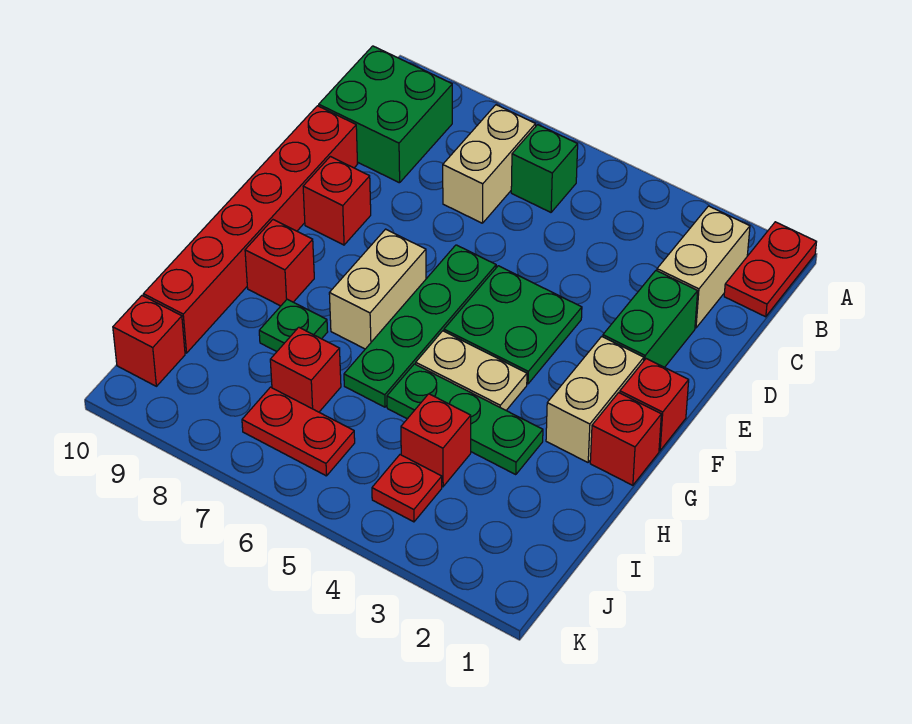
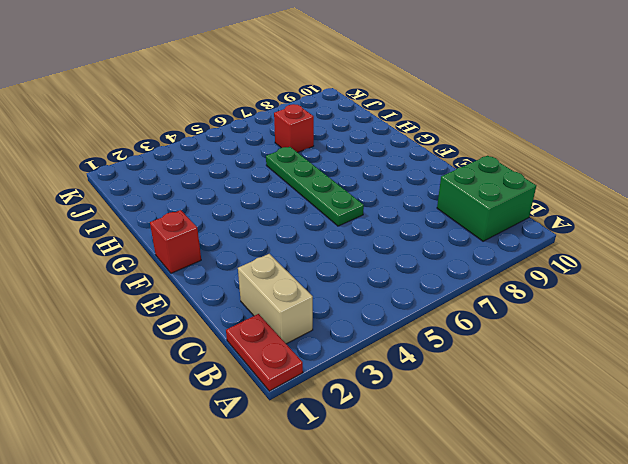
none -> green brick B6 level 1
none -> tan brick B7:C7 level 1
none -> green brick D2:E2 level 1

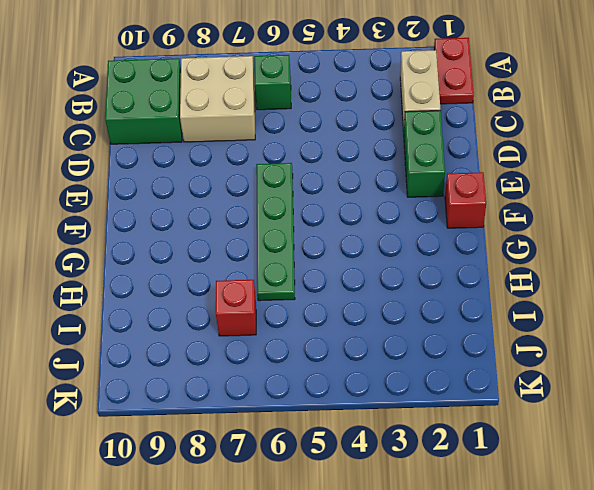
tan brick B7:C8 level 1 -> tan brick B7:C7 level 1
none -> red brick D10:I10 level 1
none -> green plate E4:F5 level 1
none -> red brick E9 level 1

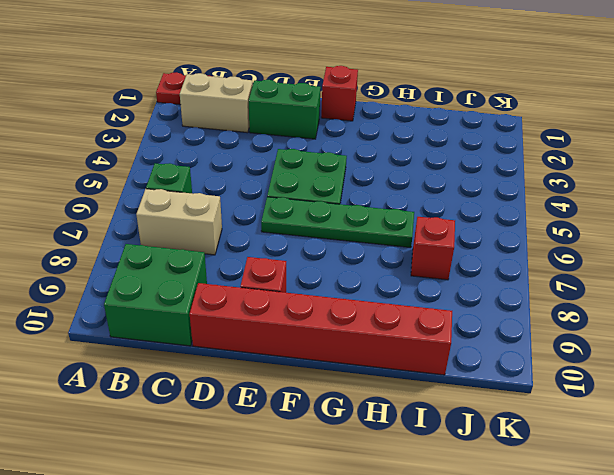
none -> tan brick F2:G2 level 1
none -> tan brick F7:G7 level 1
none -> red brick G1 level 1

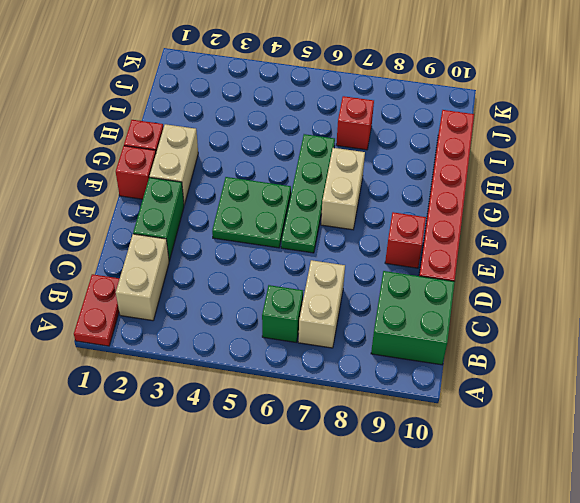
none -> tan plate G4:G5 level 1
none -> red brick G9 level 1
none -> green plate H3:H5 level 1

